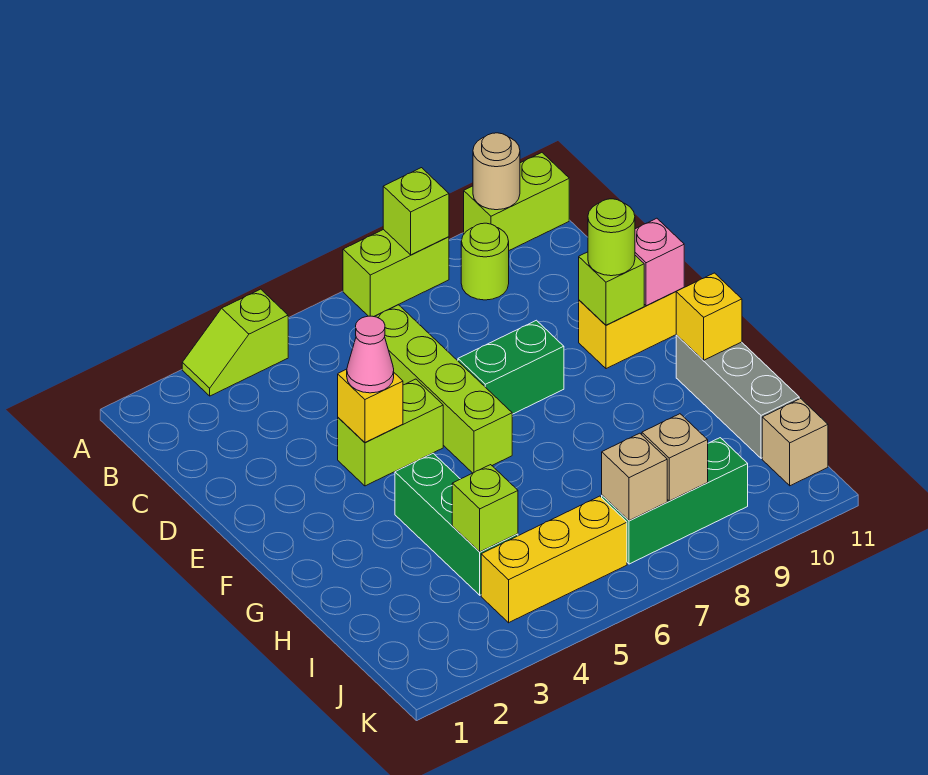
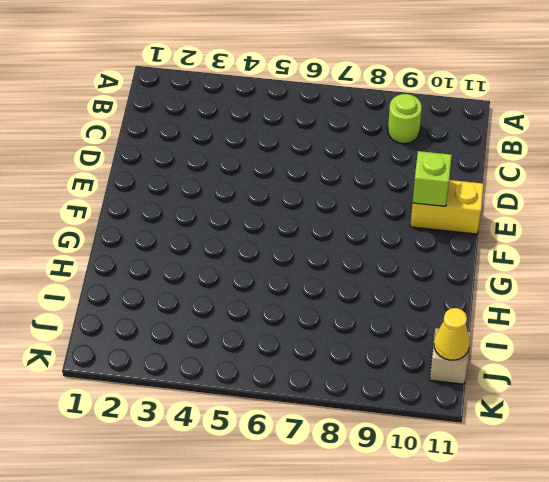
yellow cone J11 level 2 -> none
none -> lime slope A3:A4 level 1 top 4
none -> lime brick A7:A8 level 1
none -> lime brick A10:A11 level 1

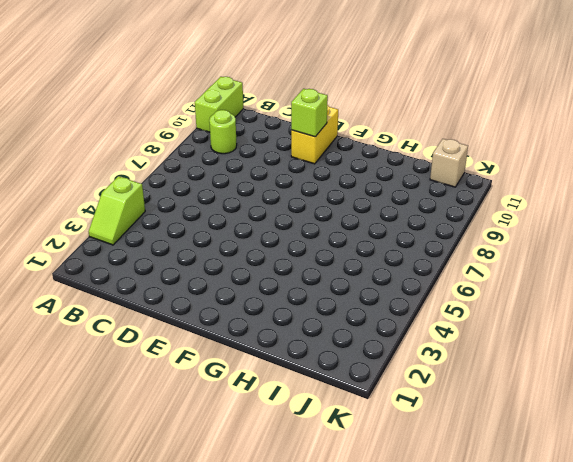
none -> lime brick A7:A8 level 1
none -> lime brick C6:F6 level 1
none -> lime brick E4:E5 level 1

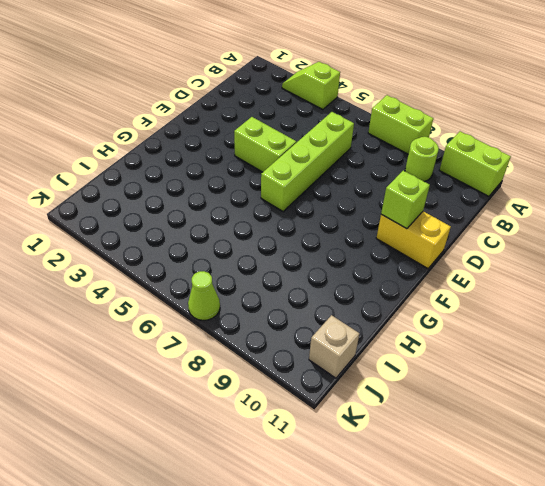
lime cone K7 level 1 -> none
none -> green brick E7:E8 level 1
none -> green brick G4:I4 level 1
none -> grey brick G11:I11 level 1

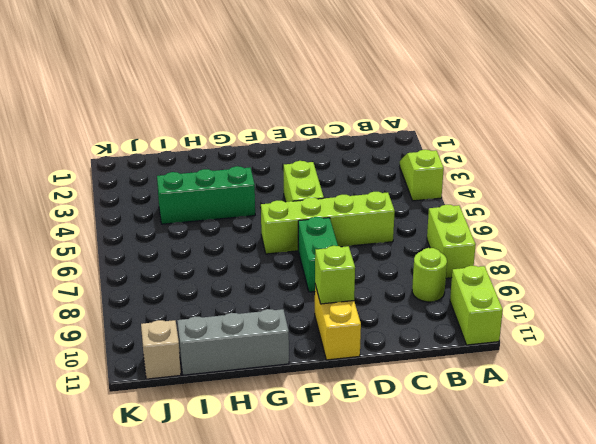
none -> yellow brick J4:J6 level 1
none -> green brick J7:J9 level 1
none -> lime brick A8 level 2

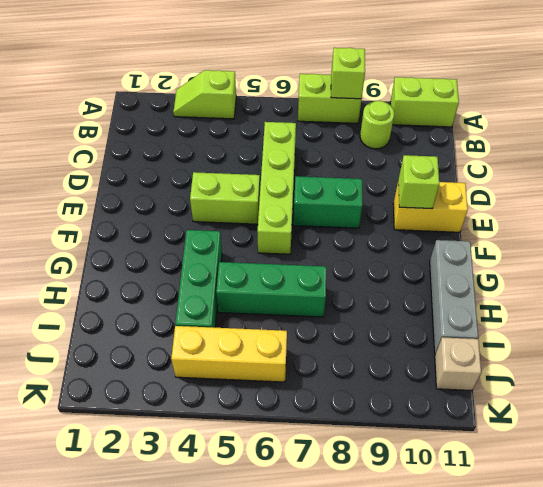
green brick H5:H7 level 1 -> green brick J7:J9 level 1
none -> tan round brick A10 level 2
none -> yellow brick E4 level 2
none -> pink brick E11 level 2

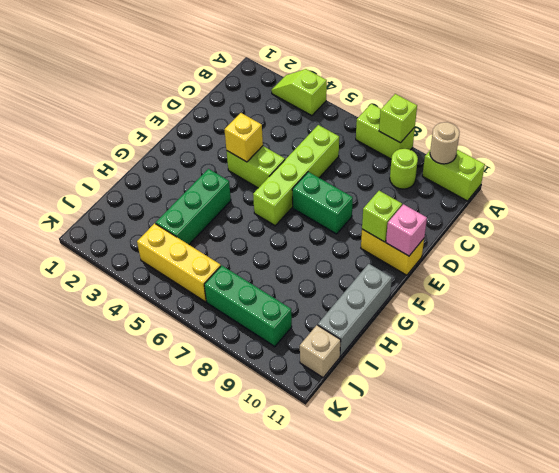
none -> yellow brick G11 level 2
none -> lime brick I4 level 2
none -> tan brick J7 level 2

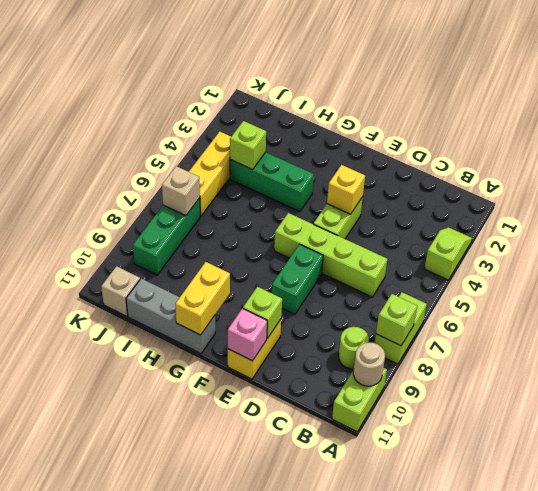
yellow brick G10:G11 level 2 -> yellow brick G11 level 2
none -> tan brick J8 level 2
none -> pink cone E4 level 3
none -> lime round brick E10 level 3

